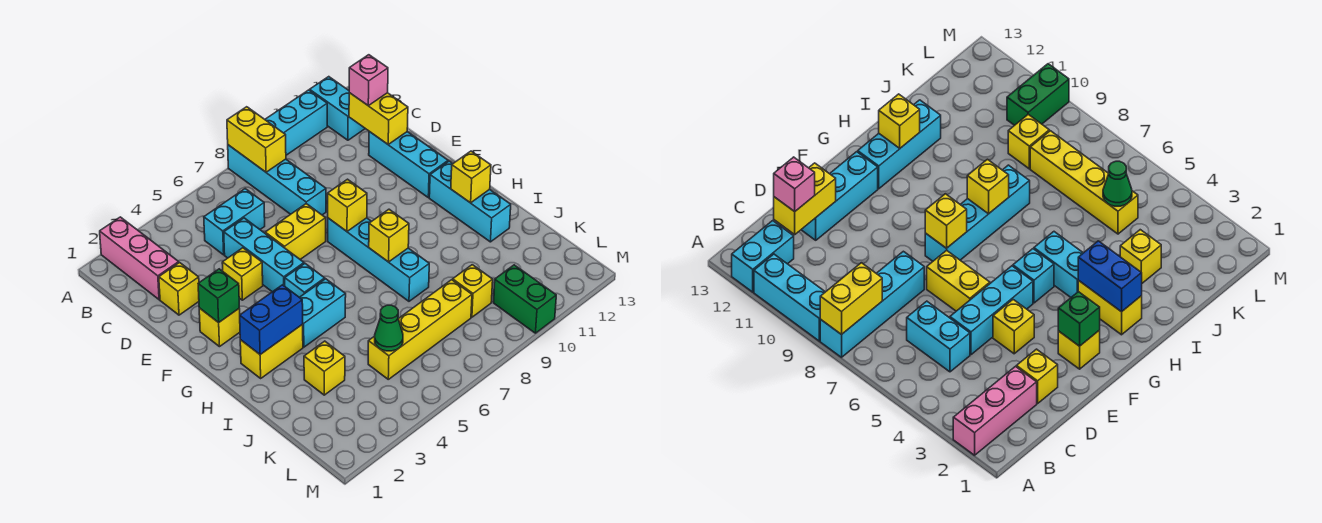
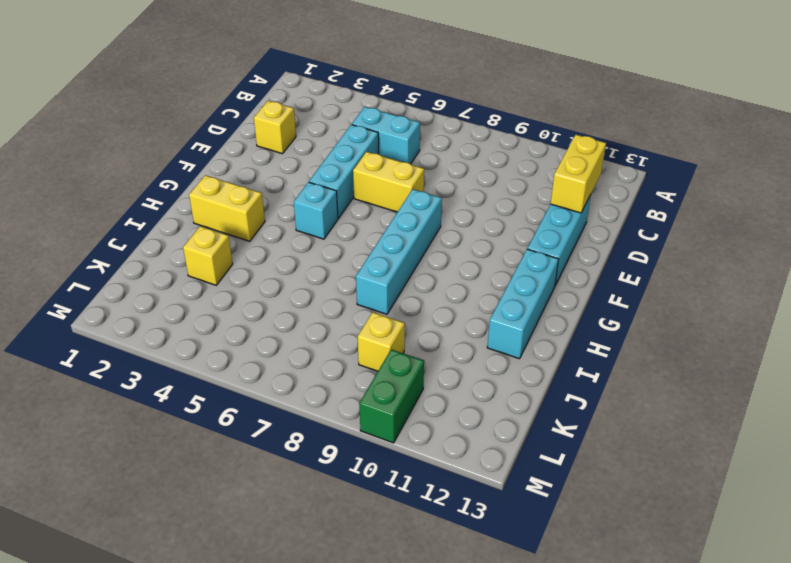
none -> pink brick A2:C2 level 1
none -> cyan brick A8:D8 level 1
none -> cyan brick A9:A11 level 1

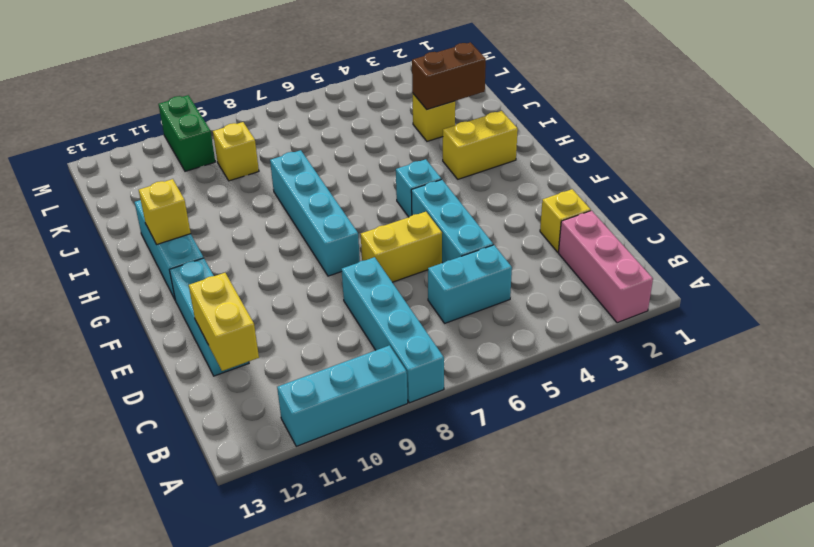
brown brick J2:J3 level 2 -> none
none -> cyan brick A12:B12 level 1
none -> yellow brick E4 level 1
none -> yellow brick F2 level 1

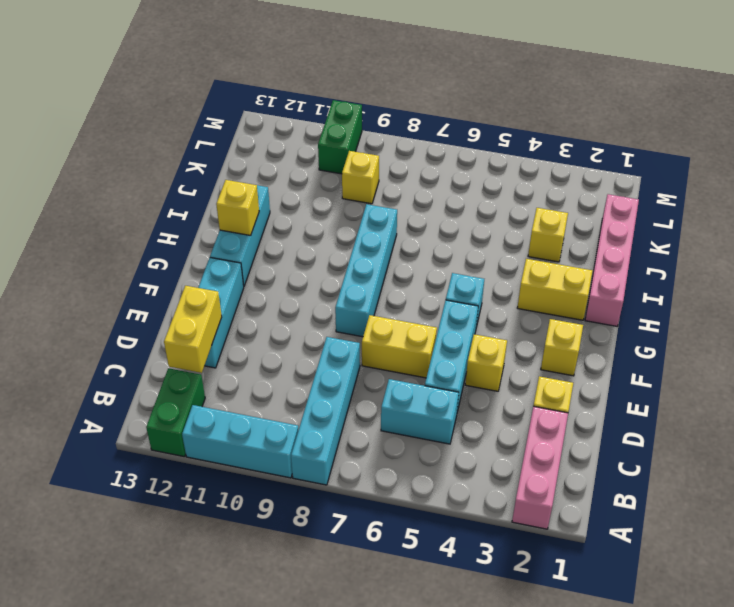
green brick A12:B12 level 1 -> cyan brick A12:B12 level 1
pink brick H1:K1 level 1 -> none
none -> cyan brick H4:H5 level 1
none -> yellow brick K5:K8 level 1
none -> yellow brick A8:B8 level 2

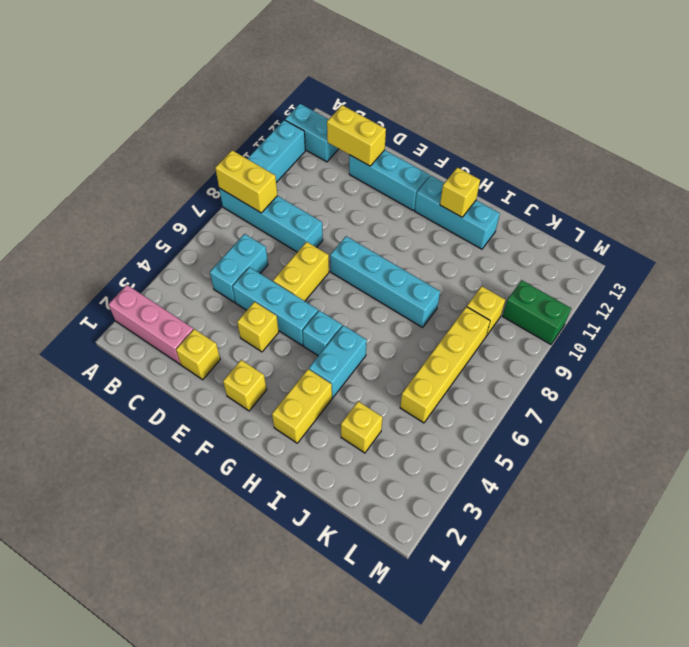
none -> green brick F2 level 2
none -> yellow brick F8 level 2
none -> blue brick H2:H3 level 2

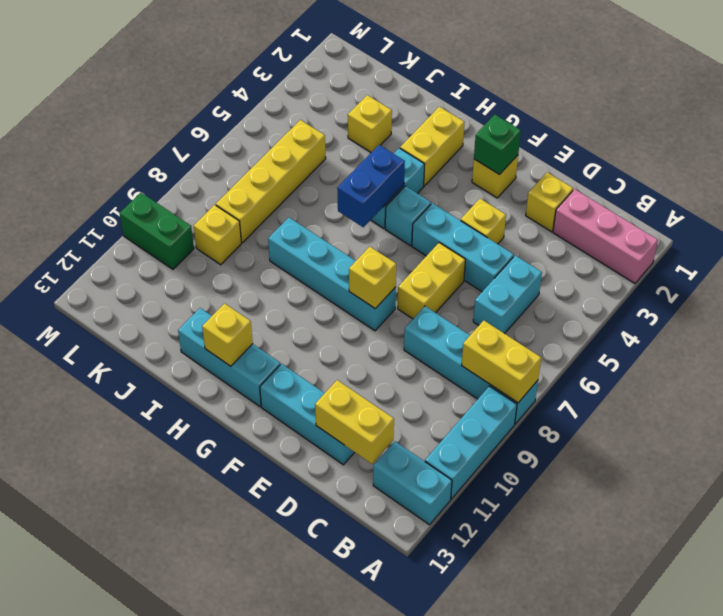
blue brick H5:H6 level 2 -> blue brick H2:H3 level 2
none -> yellow brick H8 level 2
none -> green cone K5 level 2
none -> pink brick C12 level 3

